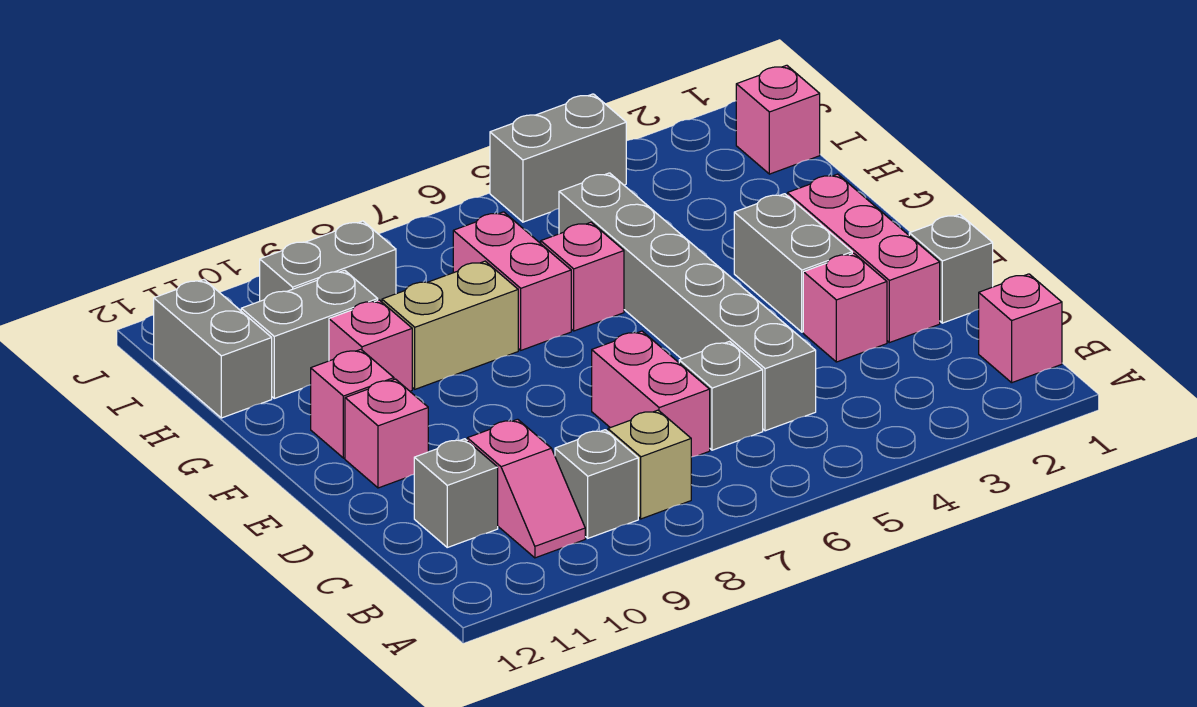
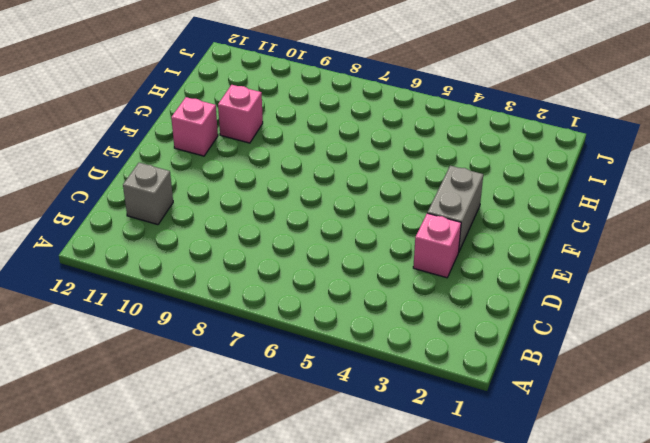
none -> pink brick B1 level 1
none -> tan brick B8 level 1
none -> grey brick B9 level 1

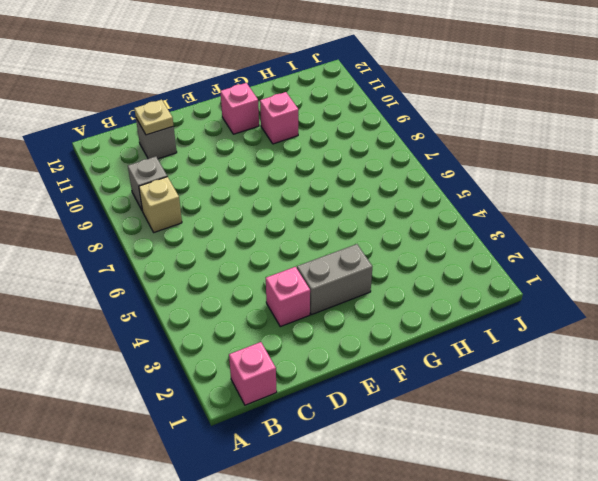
tan plate C11 level 2 -> none
none -> pink slope B10:C10 level 1 top C
none -> grey brick C5:H5 level 1
none -> grey brick C6 level 1

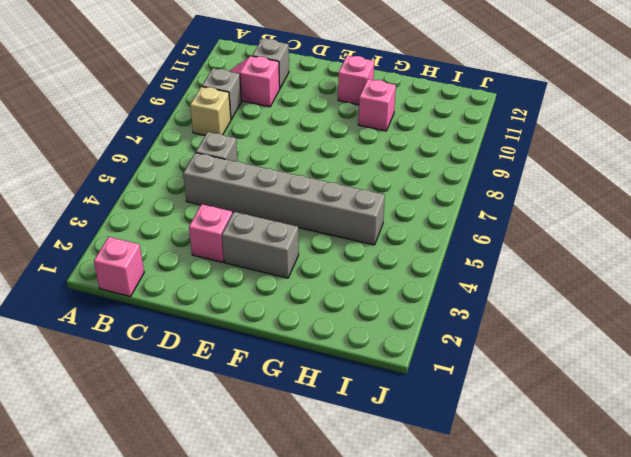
none -> pink brick C7:D7 level 1
none -> grey brick D1 level 1
none -> pink brick D2:F2 level 1

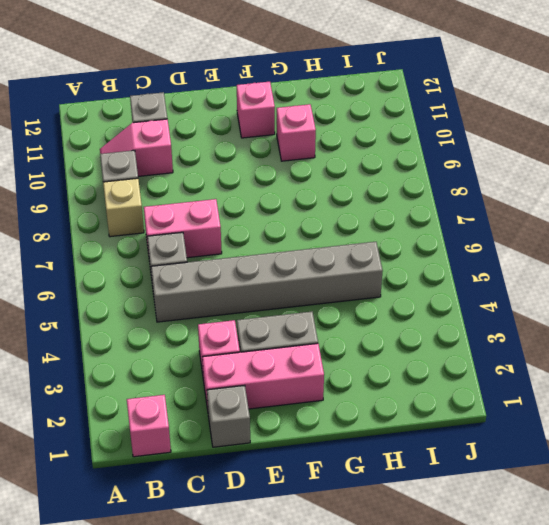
none -> pink brick E11 level 1
none -> pink brick G6 level 1
none -> pink brick G7:H7 level 1

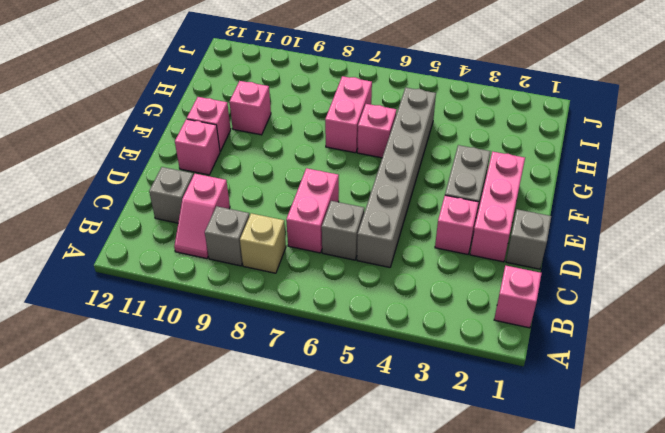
none -> tan brick G8:G9 level 1
none -> grey brick H10:H11 level 1
none -> grey brick H12:I12 level 1

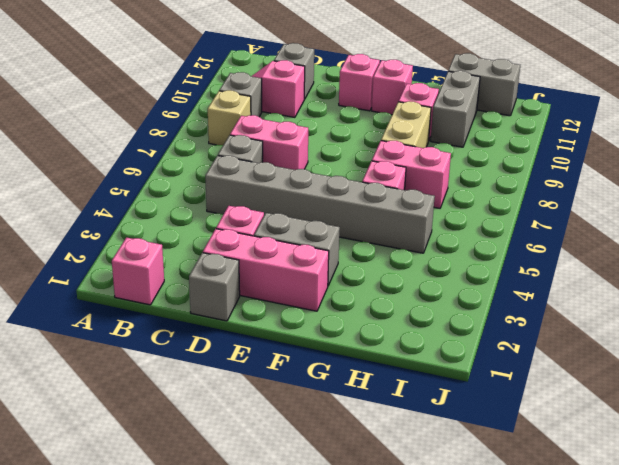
none -> pink brick I1 level 1
none -> grey brick I9:I10 level 1
none -> grey brick J4:J5 level 1

